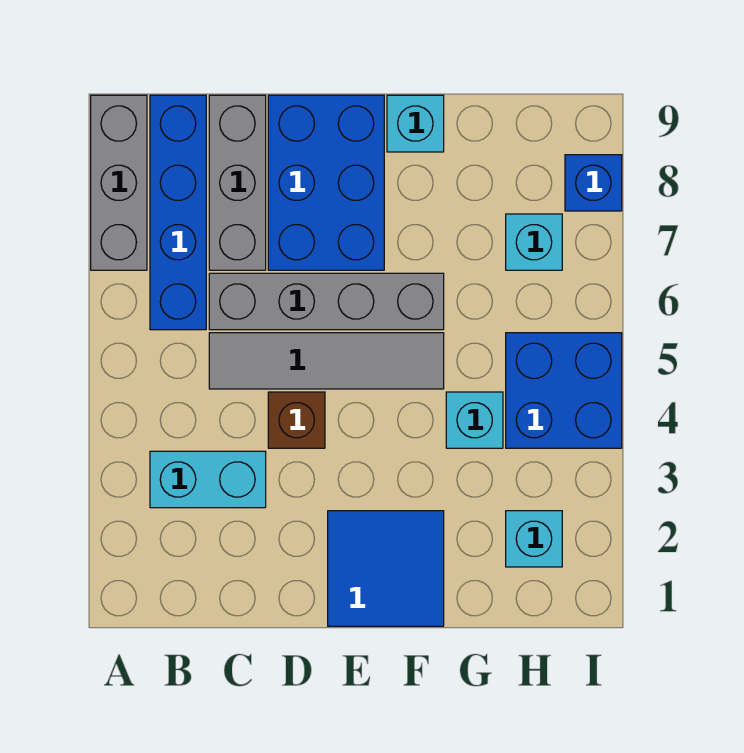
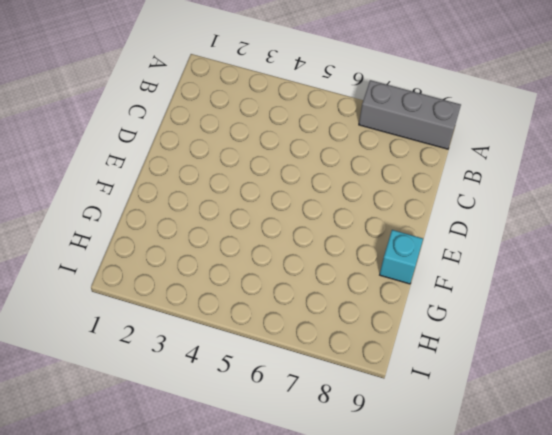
none -> cyan brick B3:C3 level 1
none -> blue brick B6:B9 level 1
none -> grey tile C5:F5 level 1

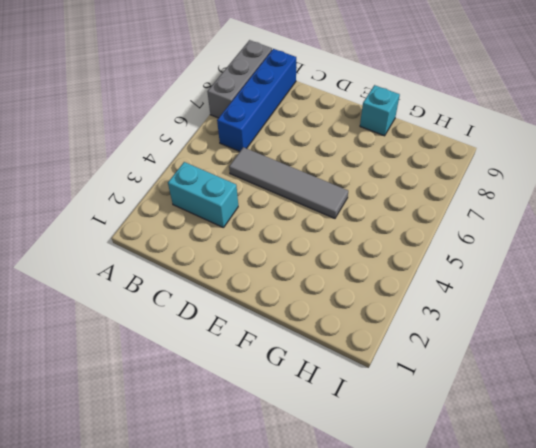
none -> grey brick C6:F6 level 1
none -> grey brick C7:C9 level 1
none -> brown brick D4 level 1

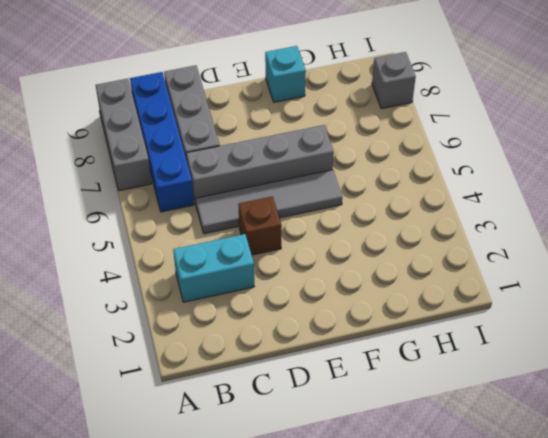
grey brick I8 level 1 -> blue brick I8 level 1
none -> blue brick D7:E9 level 1
none -> blue tile E1:F2 level 1
none -> cyan brick G4 level 1

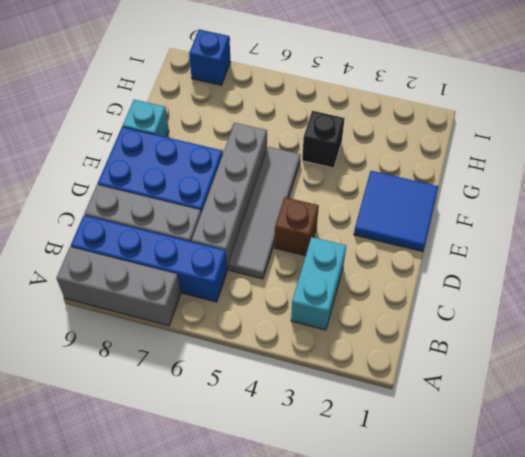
black brick G4 level 1 -> cyan brick G4 level 1
none -> cyan brick H2 level 1
none -> blue brick H4:I5 level 1
none -> cyan brick H7 level 1

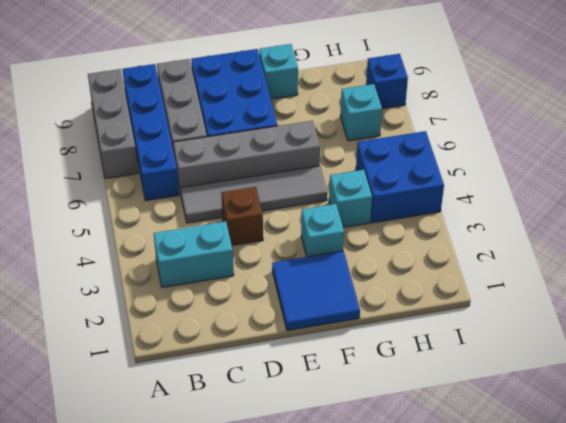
cyan brick F3 level 1 -> cyan brick H2 level 1

